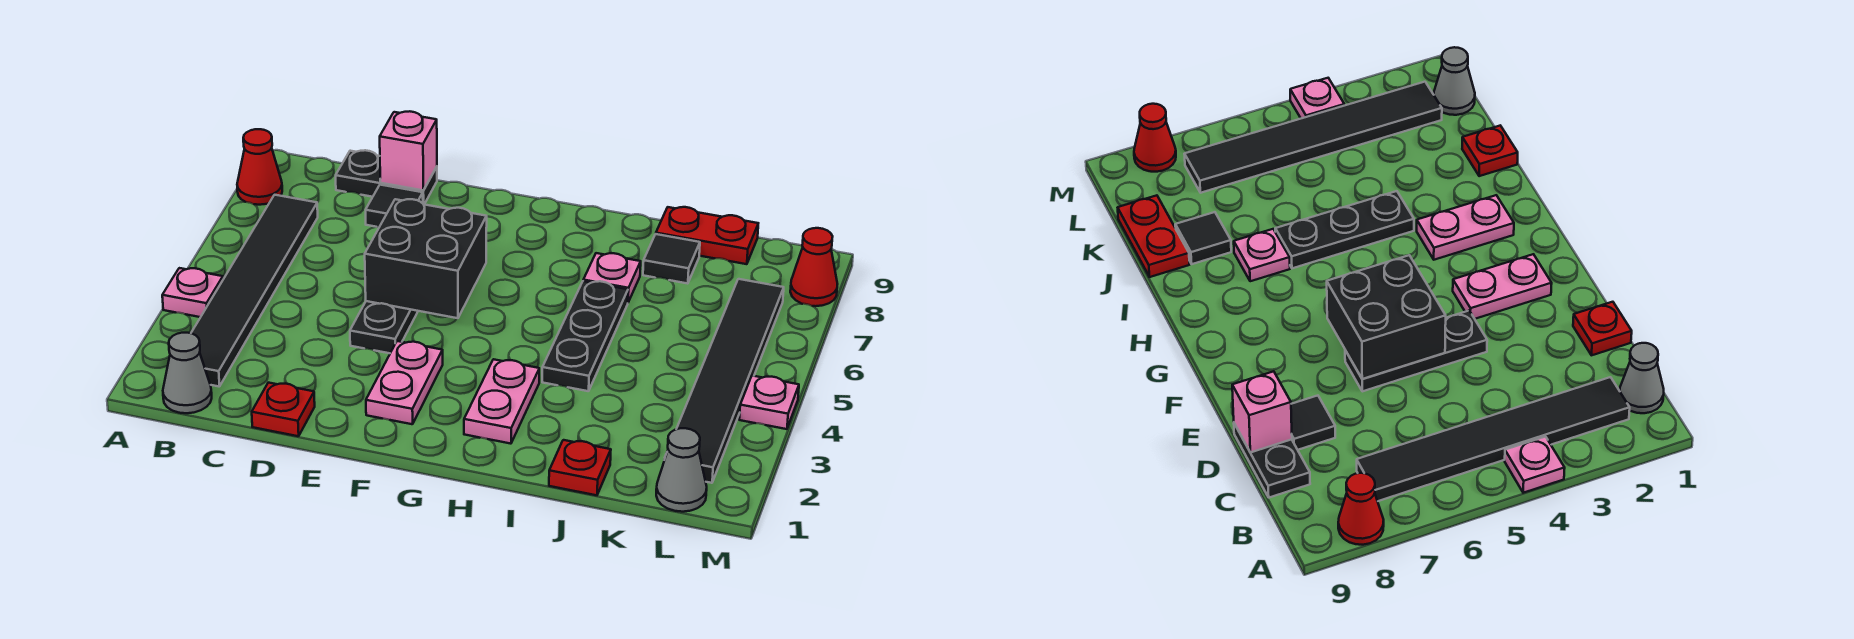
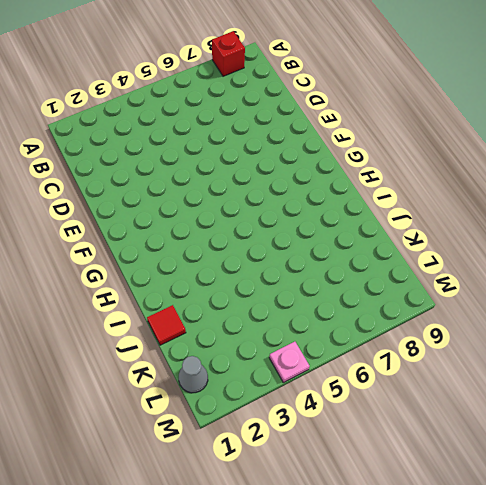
red brick A8 level 1 -> red cone A8 level 1
red tile J1 level 1 -> red plate J1 level 1
none -> pink plate A4 level 1
none -> grey cone B1 level 1
none -> black tile B2:B7 level 1

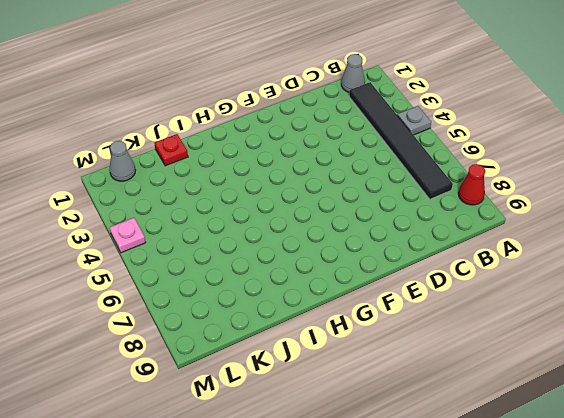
grey plate A4 level 1 -> pink plate A4 level 1
none -> black plate C9:D9 level 1
none -> red plate D1 level 1
none -> black tile D8 level 1

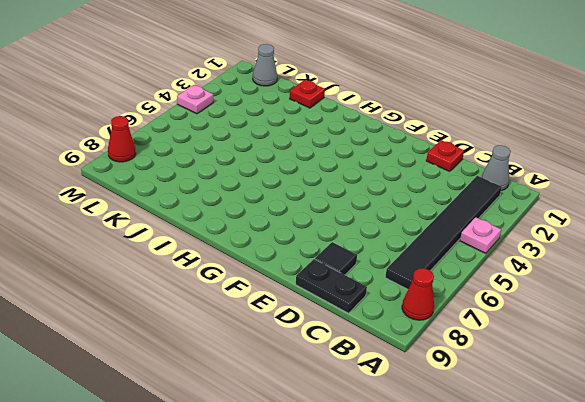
none -> black plate E4:E6 level 1
none -> pink plate F2:F3 level 1
none -> pink plate H2:H3 level 1

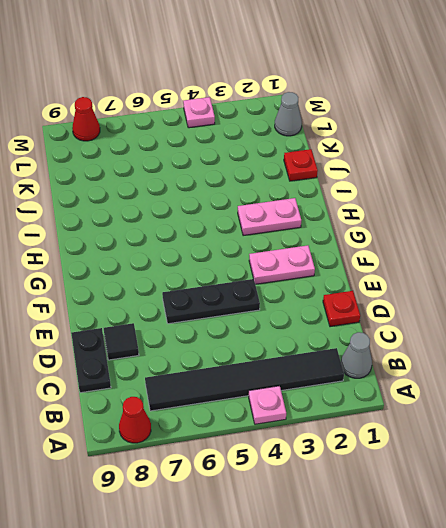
none -> black plate I4:I6 level 1
none -> pink plate I7 level 1
none -> black tile J8 level 1

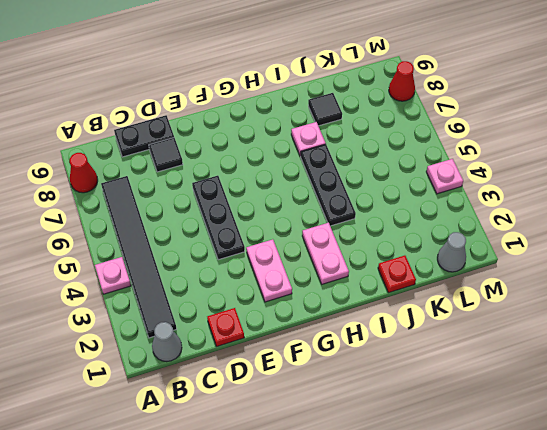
none -> red plate J9:K9 level 1
none -> black tile L2:L7 level 1
none -> pink brick D9 level 2

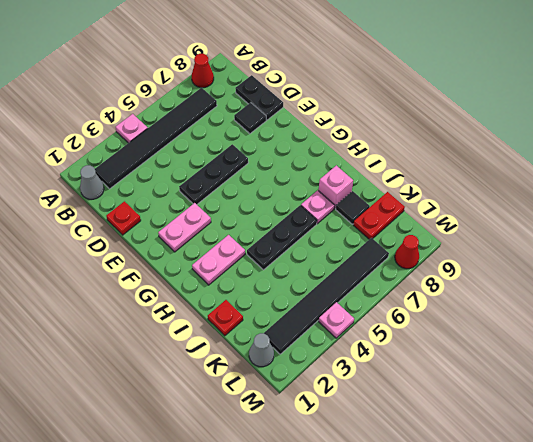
pink brick I8 level 1 -> pink brick D9 level 2
red plate K8:K9 level 1 -> red plate J9:K9 level 1
none -> black brick E5:F6 level 2

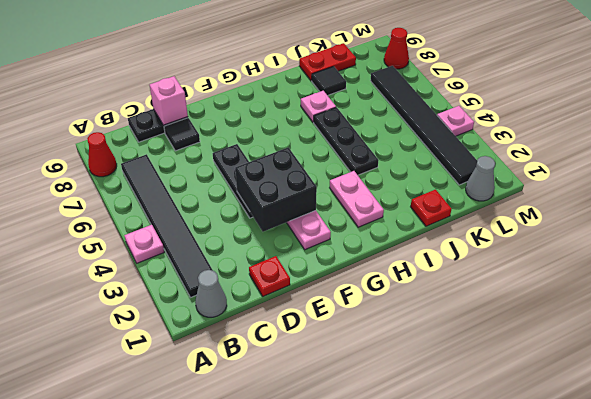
black brick E3:F4 level 2 -> black brick E5:F6 level 2

